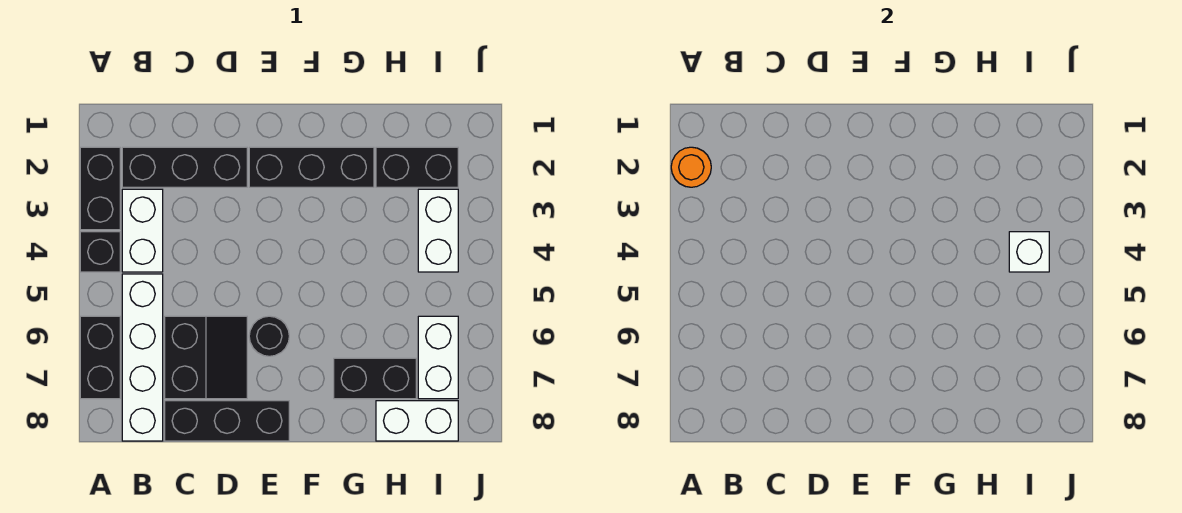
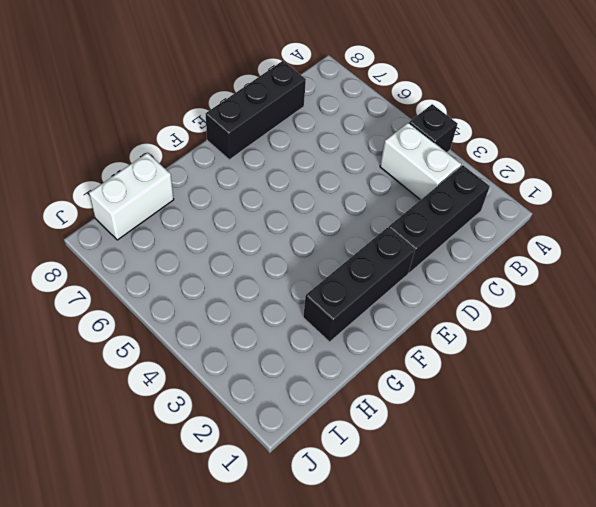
none -> black brick A2:A3 level 1
none -> black brick A6:A7 level 1
none -> white brick B5:B8 level 1

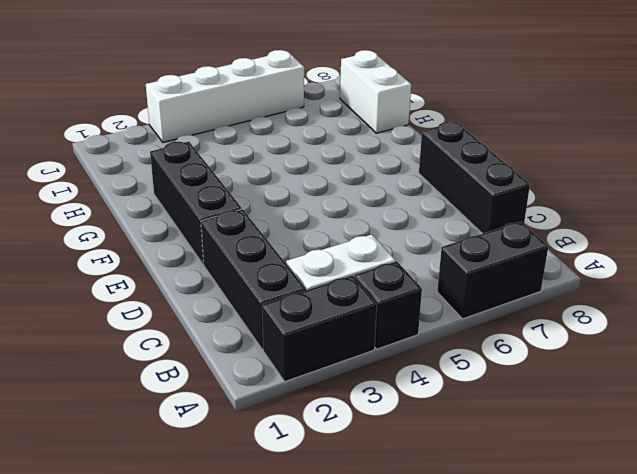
white brick J3:J6 level 1 -> white brick B5:B8 level 1
none -> black slope C6:D7 level 1 top C
none -> black round brick E6 level 1
none -> black brick G7:H7 level 1

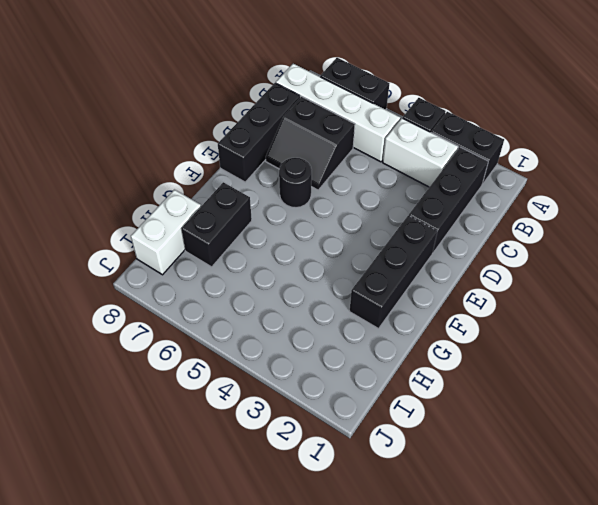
none -> black brick H2:I2 level 1
none -> white brick I3:I4 level 1
none -> white brick I6:I7 level 1

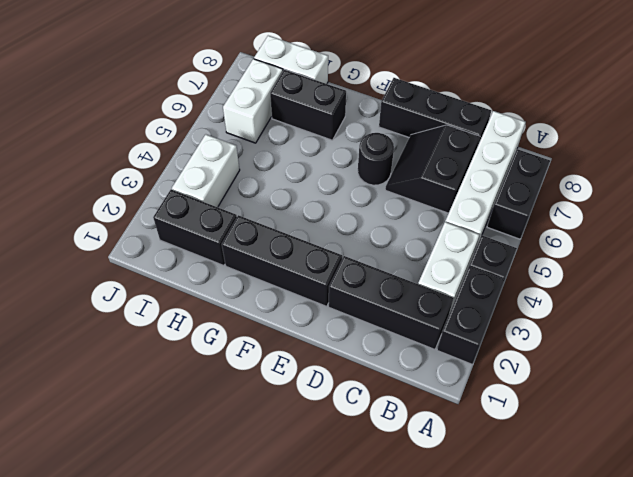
none -> orange round brick A2 level 2
none -> white brick I4 level 2

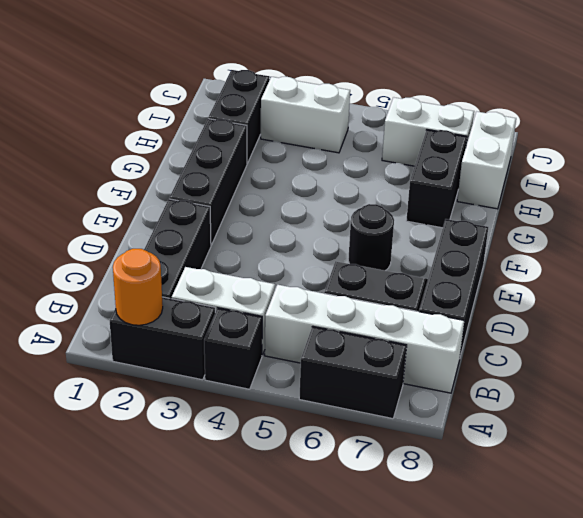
none -> white brick I4 level 2

